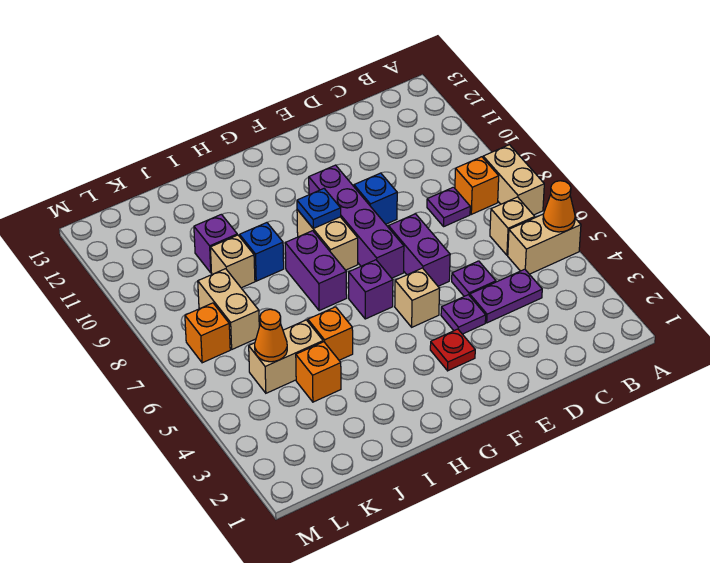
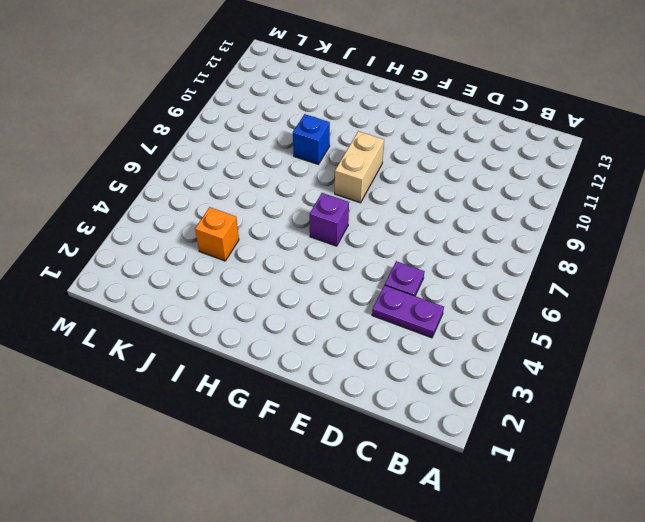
none -> tan brick A5:B5 level 1
none -> tan brick A7:A8 level 1
none -> tan brick B6 level 1

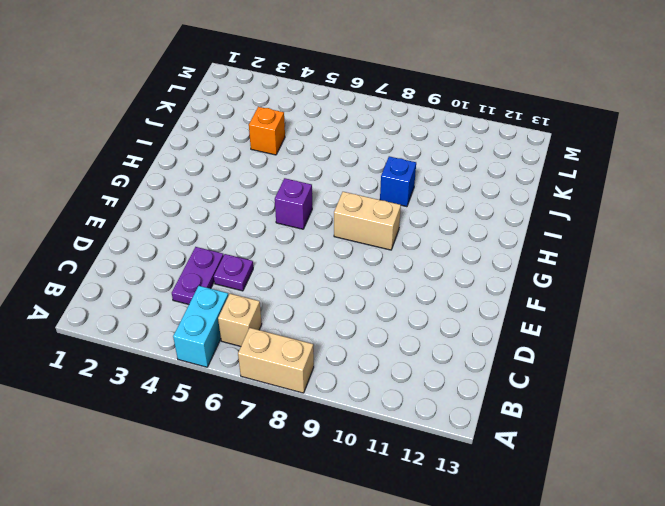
cyan brick A5:B5 level 1 -> tan brick A5:B5 level 1
none -> orange brick B8 level 1
none -> purple plate C8 level 1
none -> purple plate E4 level 1

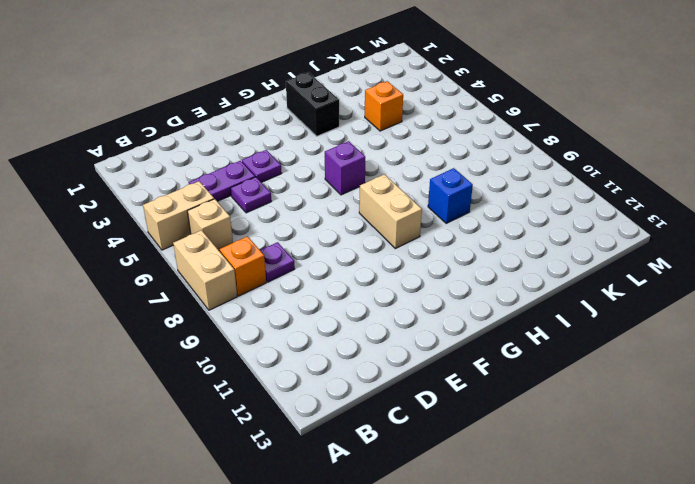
black brick H2:H3 level 1 -> none
none -> purple brick E6:E7 level 1
none -> blue brick E9 level 1
none -> red plate F3 level 1

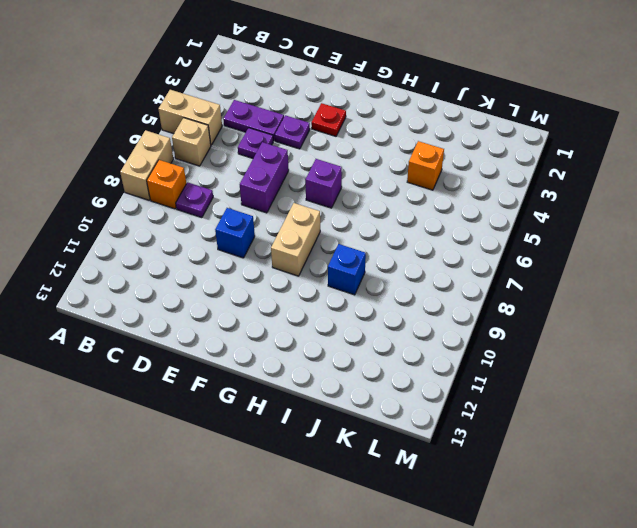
none -> tan brick F5 level 1
none -> purple brick F7:F10 level 1
none -> purple brick H7:H8 level 1

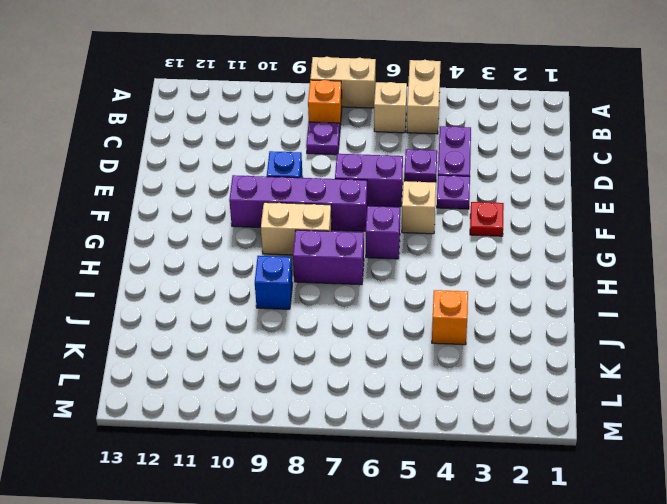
none -> orange brick I5 level 1
none -> tan brick J5:K5 level 1
none -> tan brick J9 level 1

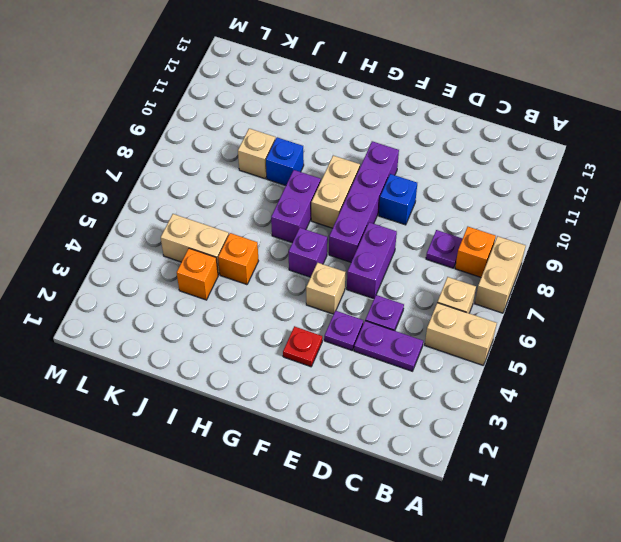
none -> purple brick J10 level 1
none -> tan brick K7:K8 level 1
none -> orange brick L7 level 1

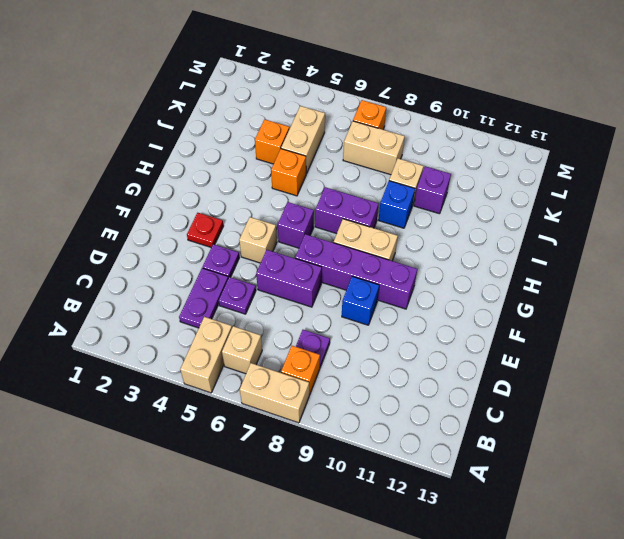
none -> orange cone A5 level 2
none -> blue plate G9 level 2
none -> orange cone K5 level 2

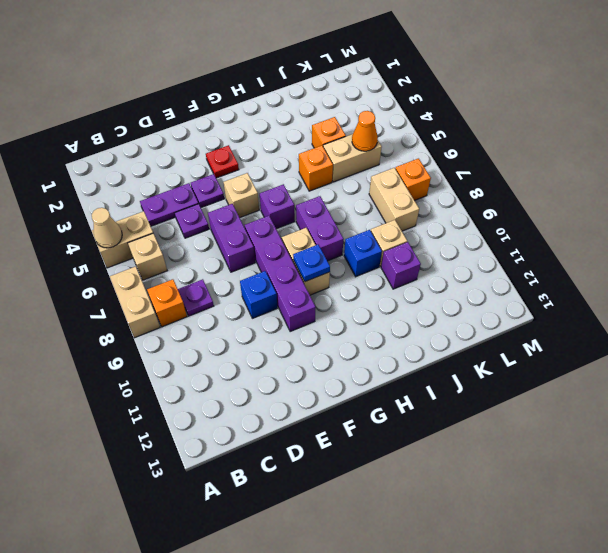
tan cone A5 level 2 -> orange cone A5 level 2

